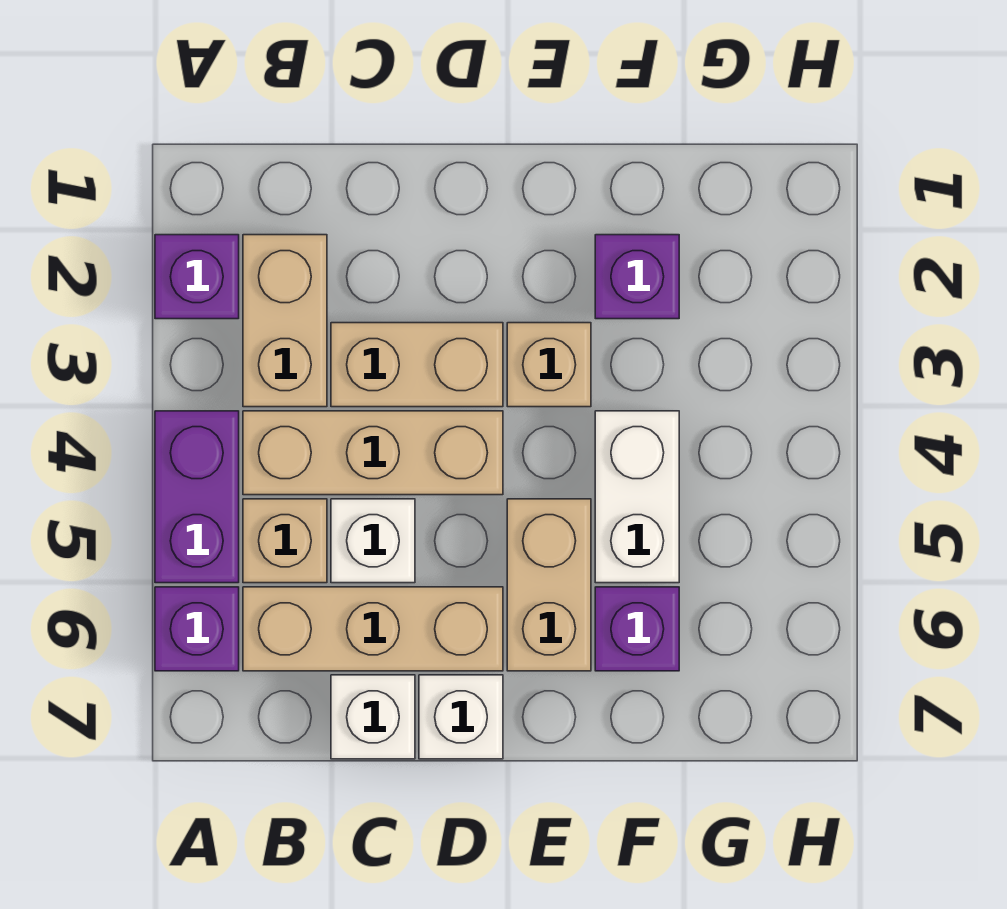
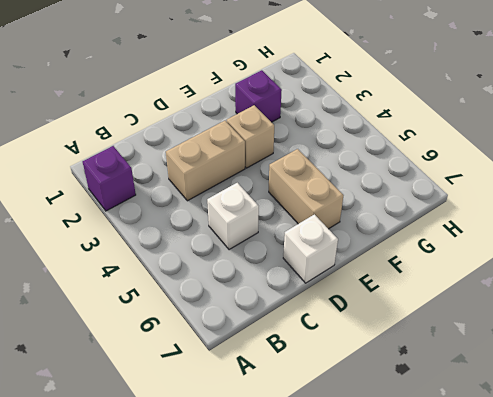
none -> purple brick A4:A5 level 1
none -> purple brick A6 level 1
none -> tan brick B2:B3 level 1

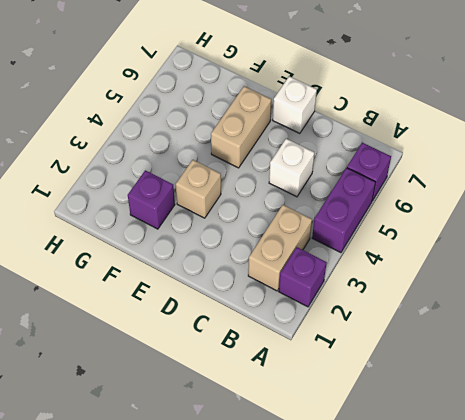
none -> tan brick B4:D4 level 1
none -> tan brick B5 level 1
none -> tan brick B6:D6 level 1

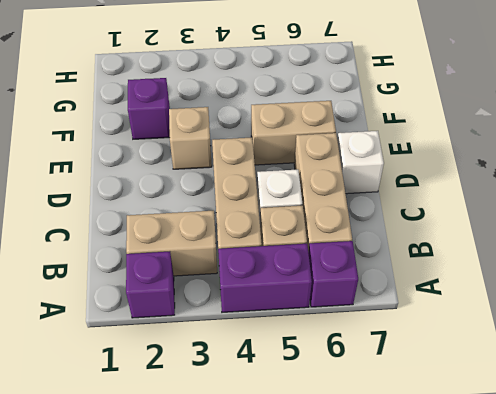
none -> tan brick C3:D3 level 1
none -> white brick C7 level 1
none -> white brick F4:F5 level 1

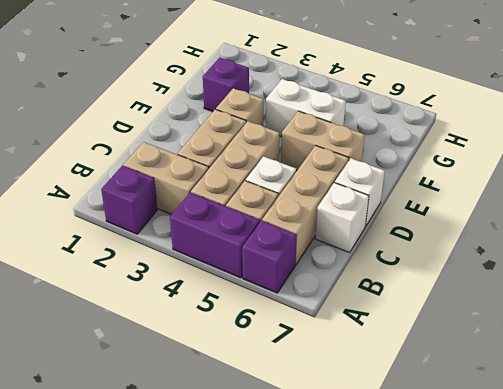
none -> purple brick F6 level 1

